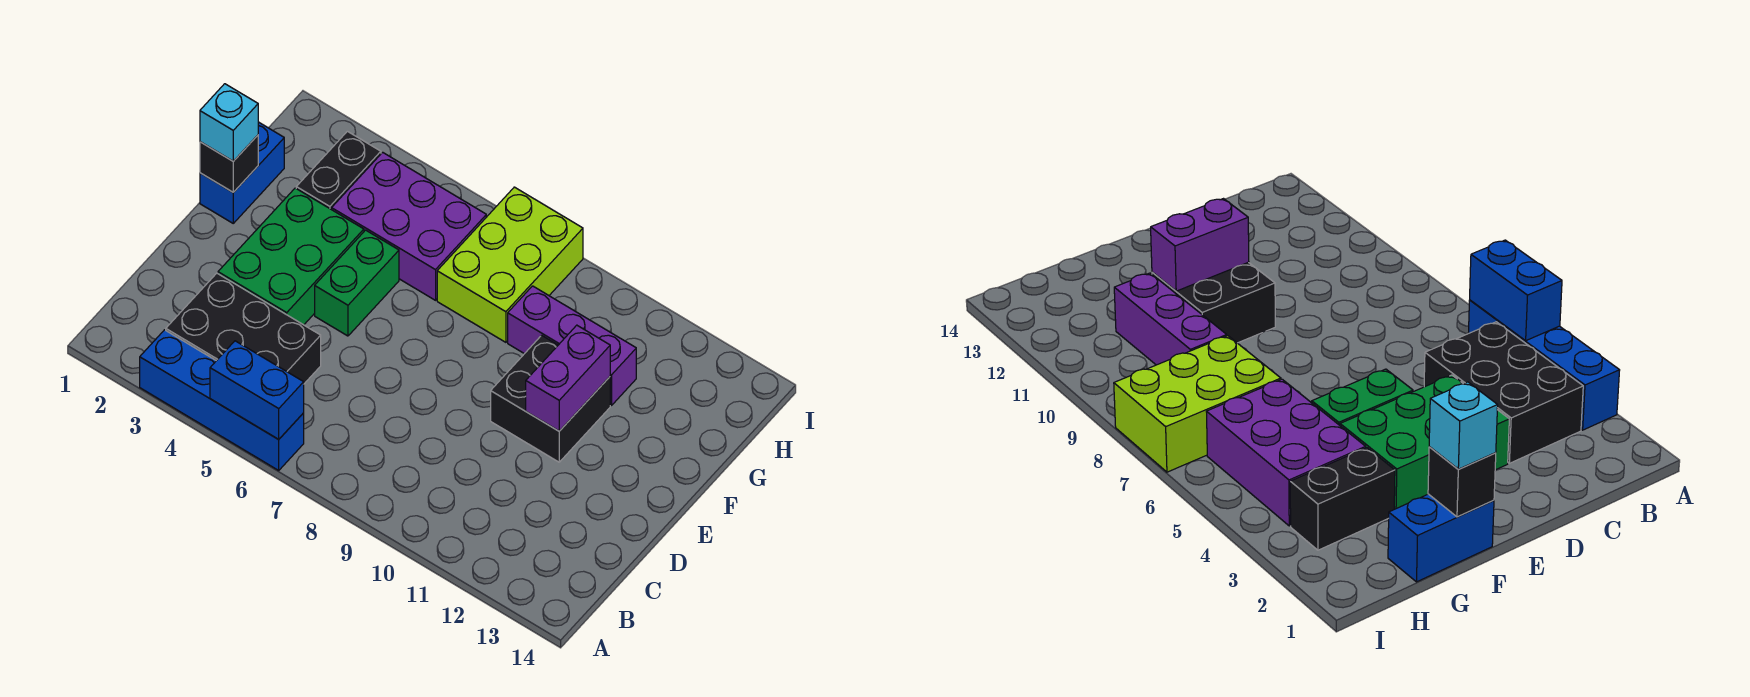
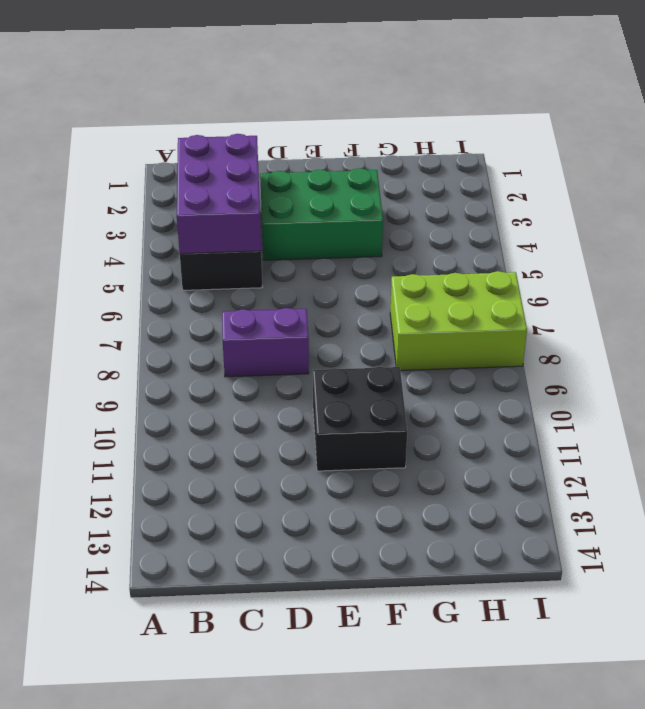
purple brick B3:C5 level 2 -> purple brick G4:H6 level 1
purple brick C8:D8 level 1 -> purple brick E11:F11 level 2
none -> blue brick A3:A6 level 1
none -> green brick E5:F5 level 1
none -> blue brick F1:G1 level 1

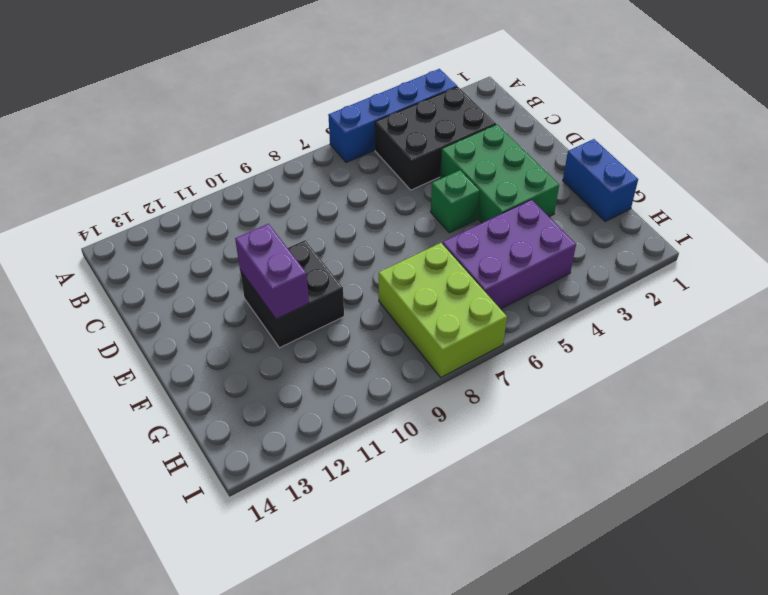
green brick E5 level 1 -> green brick E5:F5 level 1
none -> black brick G3:H3 level 1
none -> purple brick G9:G11 level 1
none -> blue brick A5:A6 level 2

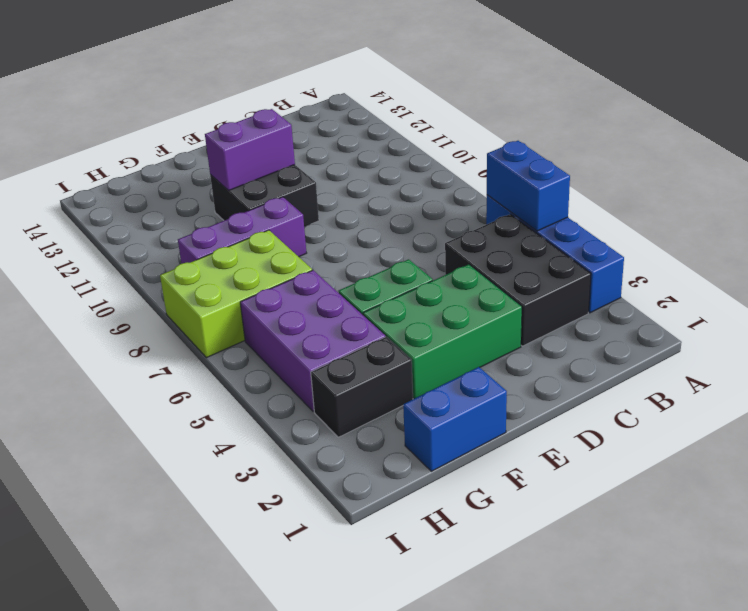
purple brick F9:H9 level 1 -> purple brick G9:G11 level 1
none -> black brick F1 level 2
none -> cyan brick F1 level 3

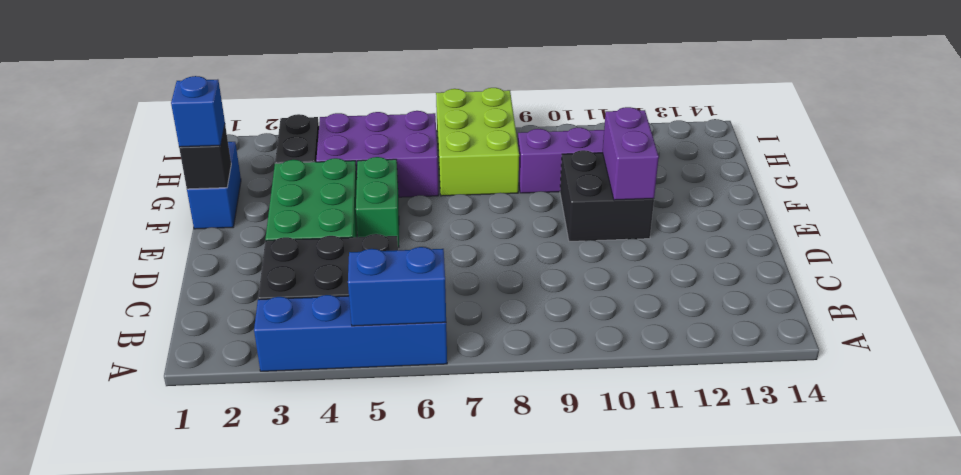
blue brick F1 level 3 -> cyan brick F1 level 3

